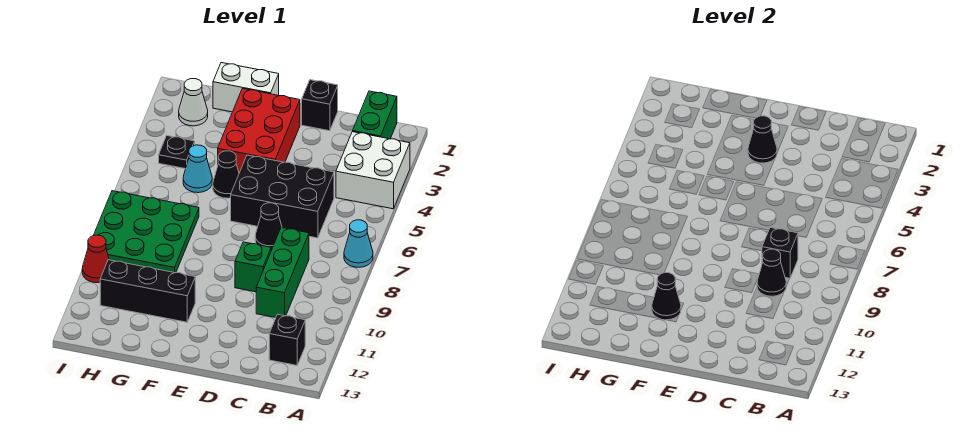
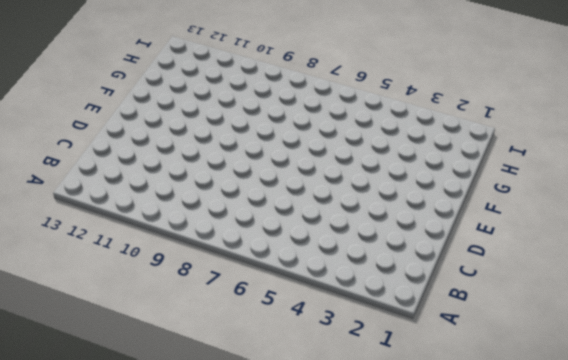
none -> white brick A3:B4 level 1
none -> cyan cone A7 level 1
none -> green brick B1:B2 level 1

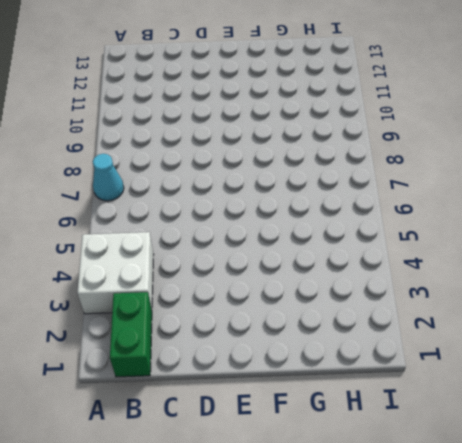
none -> black brick B12 level 1
none -> black brick C5:E6 level 1
none -> green brick C8:C10 level 1

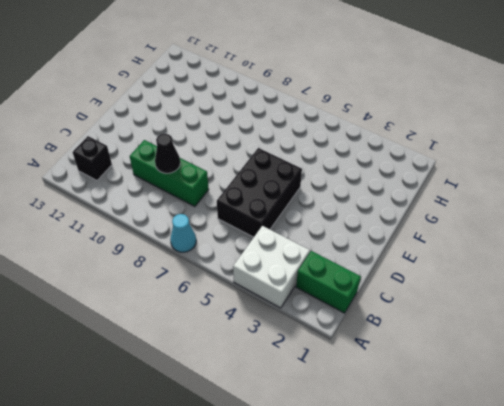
none -> black brick D1 level 1
none -> black cone D7 level 1
none -> green brick D9 level 1

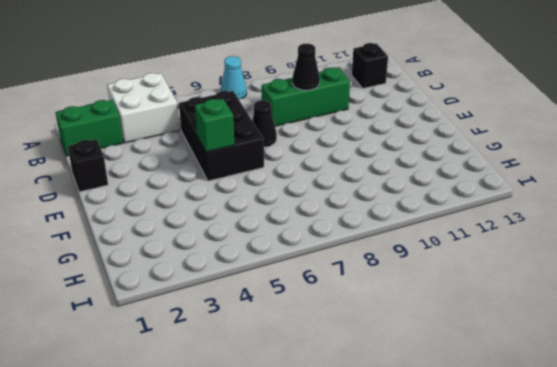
green brick E5 level 2 -> green brick D9 level 1
none -> red brick E2:F4 level 1
none -> white brick F1:G1 level 1
none -> black cone F5 level 1

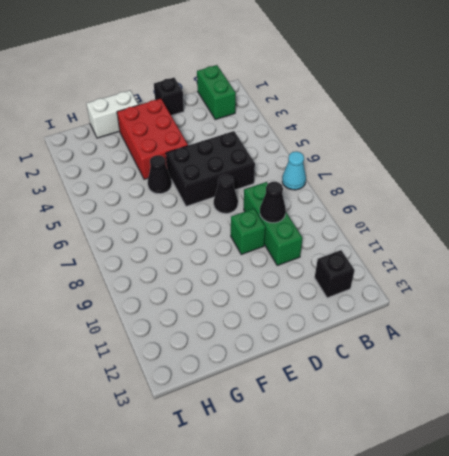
none -> white brick A3:B4 level 1
none -> black brick F11:H11 level 1
none -> cyan cone G5 level 1

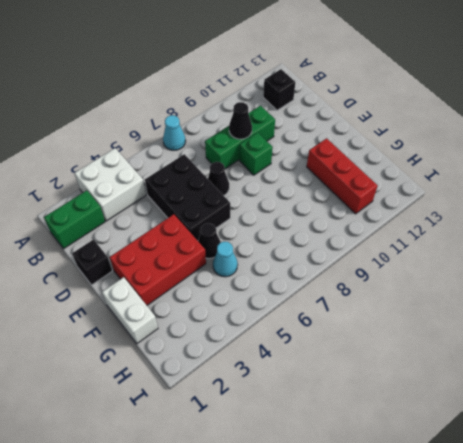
red brick F11:H11 level 1 -> black brick F11:H11 level 1
none -> green plate G7:I9 level 1
none -> white cone H2 level 1
none -> black plate H4 level 1

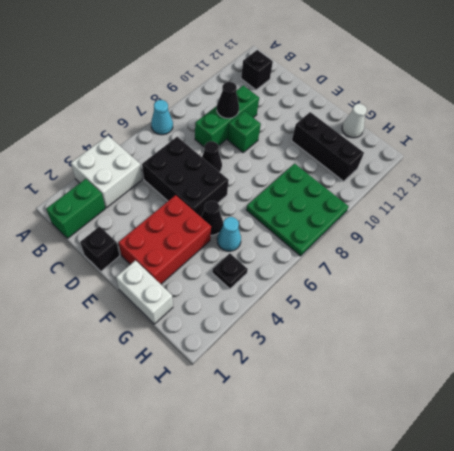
white cone G13 level 1 -> white cone H2 level 1
none -> red cone I10 level 1
none -> black brick C8 level 2
none -> black cone E3 level 2

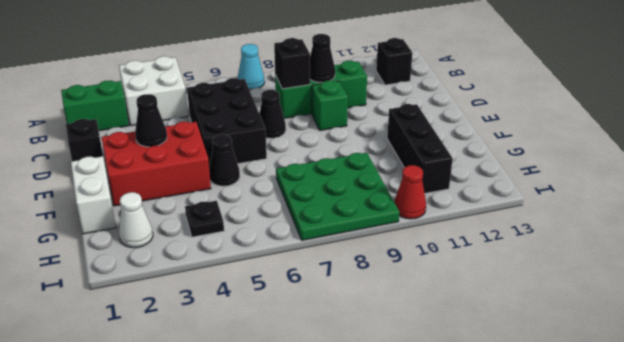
none -> cyan cone G5 level 1
none -> black cone F11 level 2

